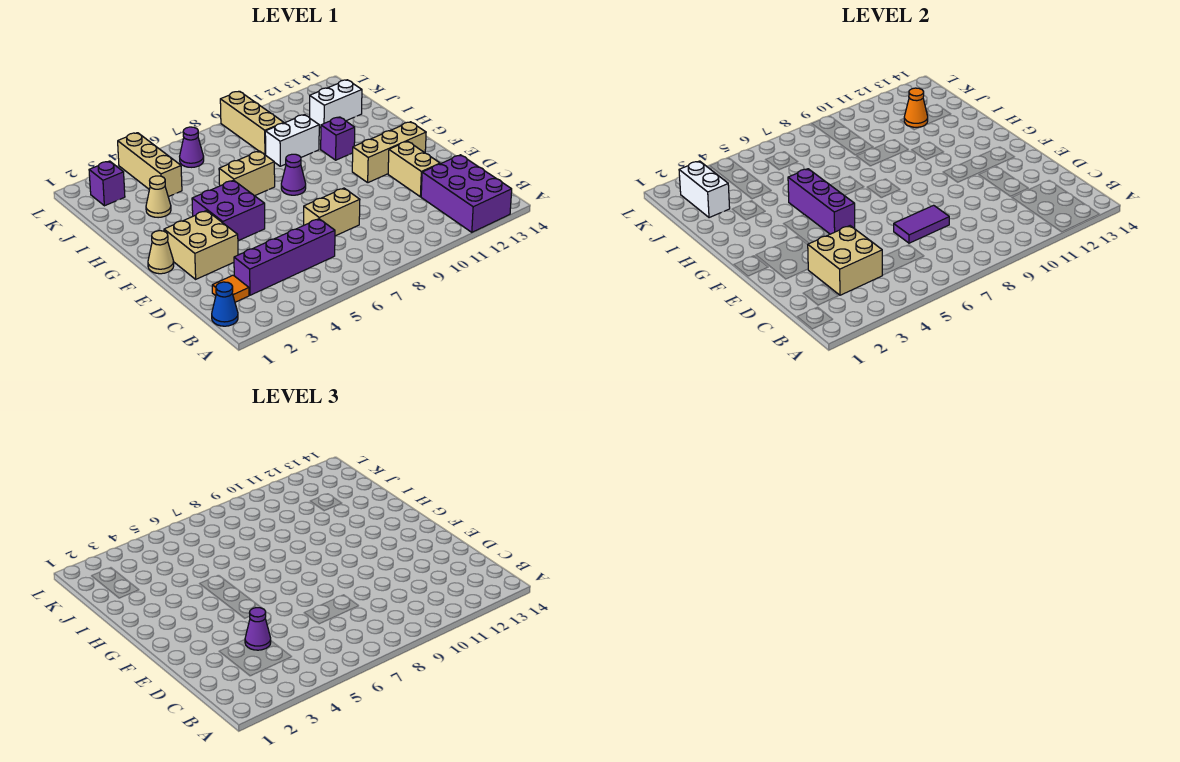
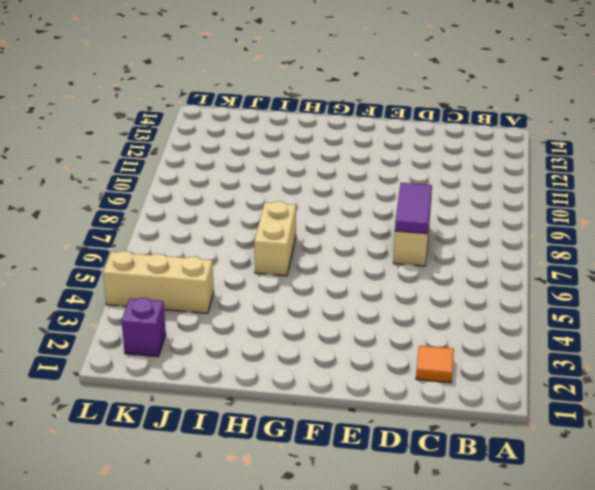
none -> purple brick A12:C13 level 1
none -> blue cone B1 level 1
none -> purple brick C3:C6 level 1

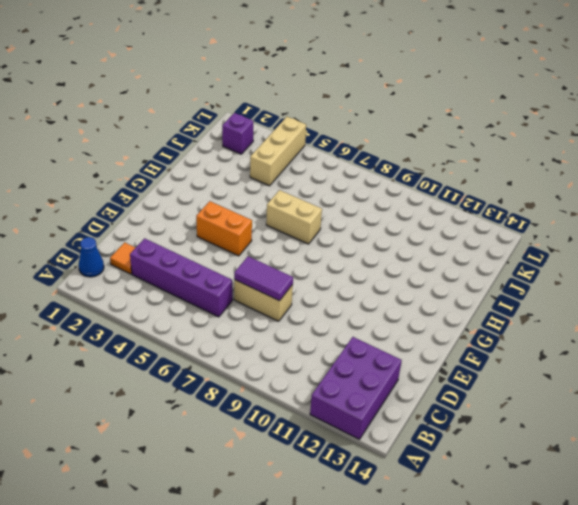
orange brick F4:F5 level 1 -> purple brick F4:G5 level 1
none -> tan brick D12:E12 level 1
none -> tan brick E2:F3 level 1
none -> tan cone F1 level 1

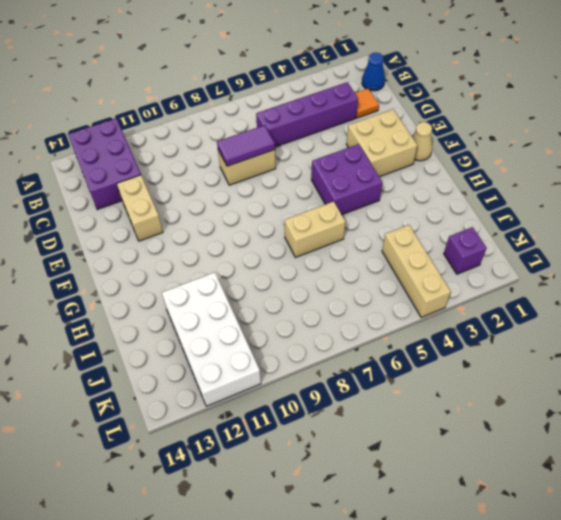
white brick I11:L12 level 1 -> white brick J12:J13 level 1
none -> tan brick F11:F13 level 1
none -> purple cone G8 level 1
none -> purple brick H11 level 1

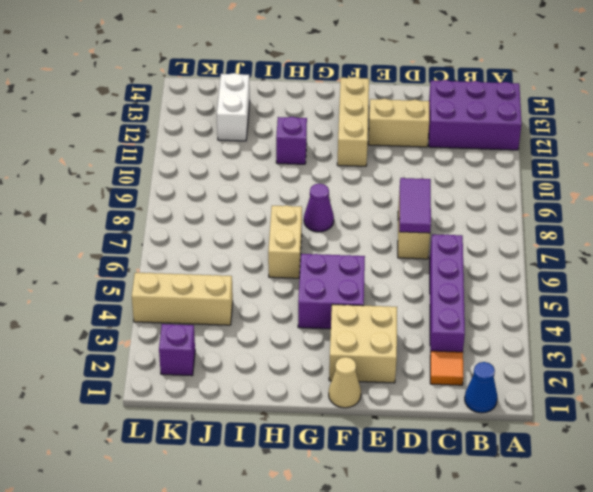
none -> tan cone I3 level 1
none -> white brick I9:I10 level 1
none -> tan brick J9:L9 level 1

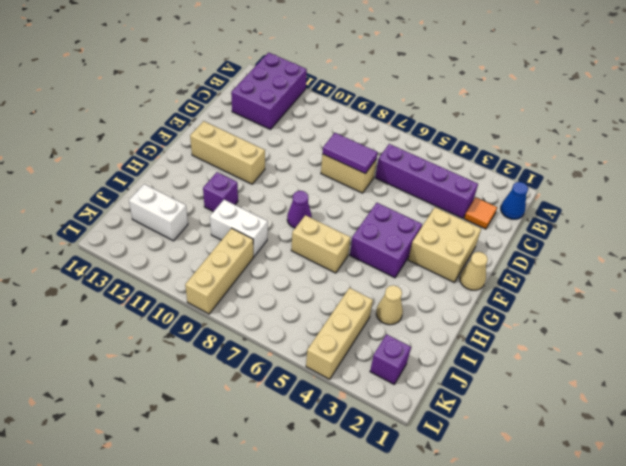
none -> tan brick D12:E12 level 1
none -> purple cone K6 level 1
none -> tan brick C3:D4 level 2

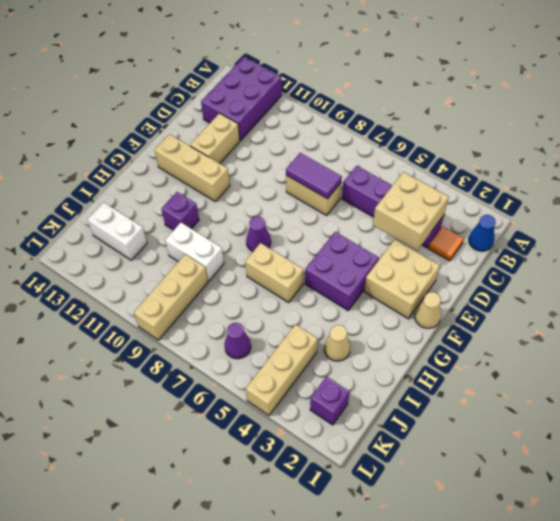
none -> purple brick F5:H5 level 2
none -> white brick J2:K2 level 2
none -> orange cone J12 level 2

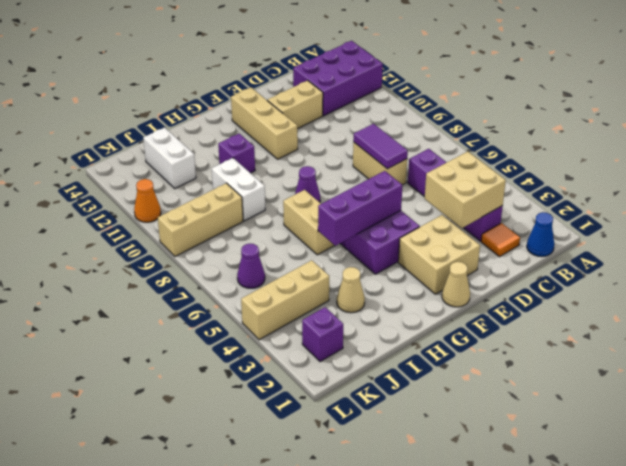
orange cone L11 level 1 -> orange cone J12 level 2
none -> white brick J2:K2 level 2
none -> purple cone D4 level 3

